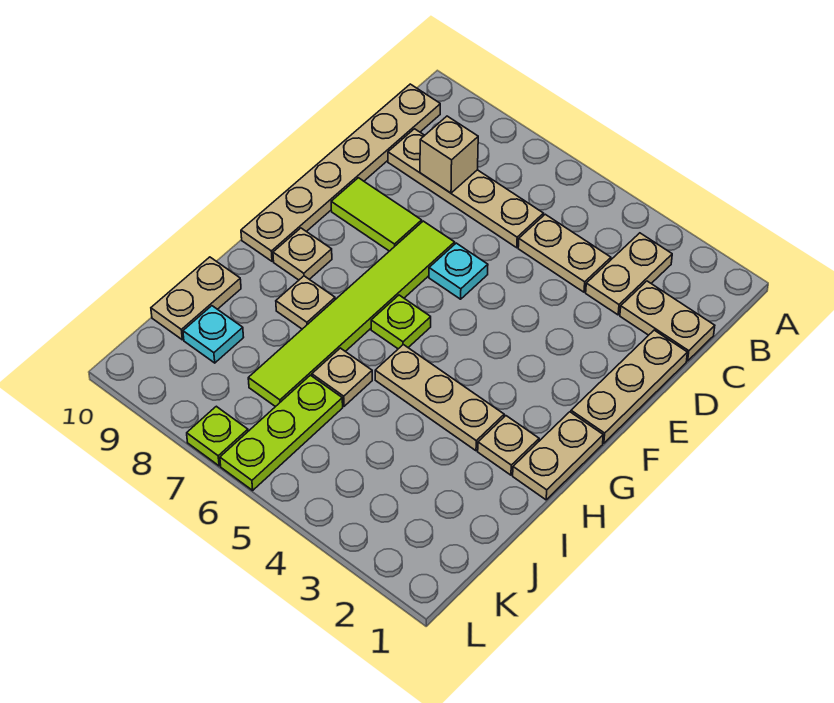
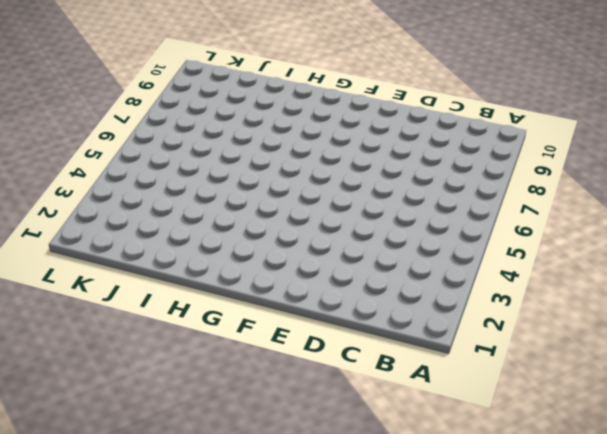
none -> tan plate B3:C3 level 1
none -> tan plate B10:G10 level 1
none -> tan plate C1:C2 level 1

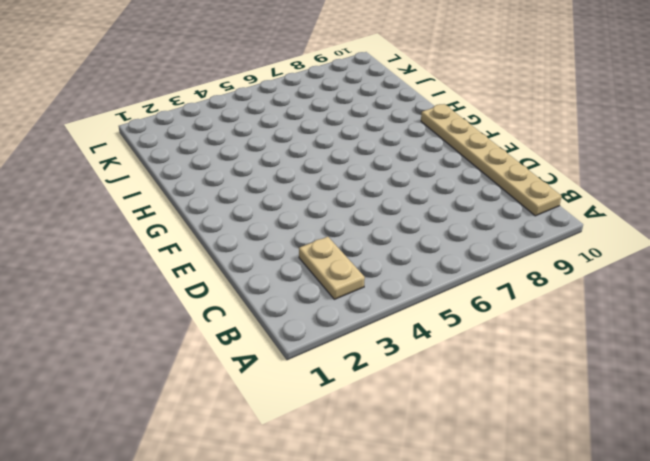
none -> tan plate C1:C2 level 1
none -> tan plate C4:C5 level 1
none -> tan plate C6:C9 level 1

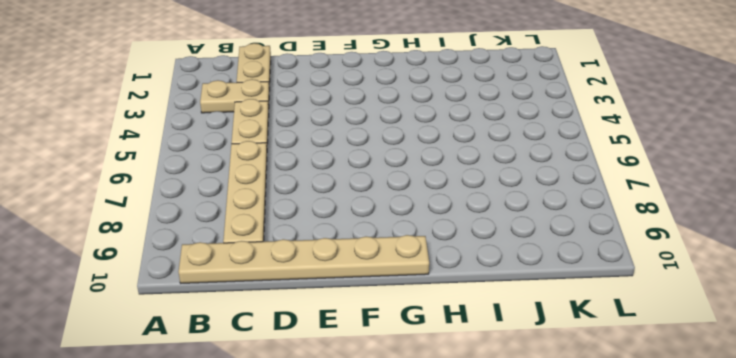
none -> tan plate D1:F1 level 1
none -> cyan plate E6 level 1
none -> lime tile E7:J7 level 1

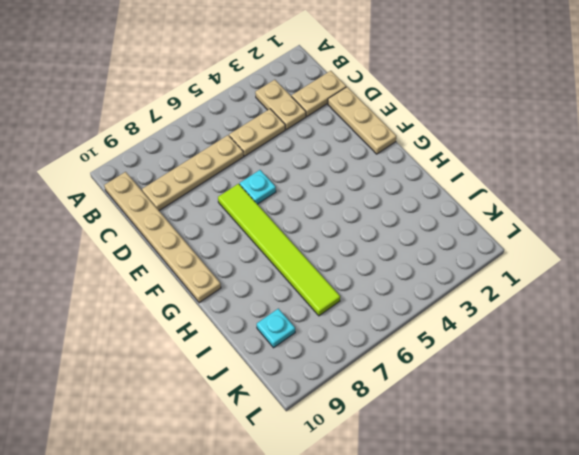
none -> lime tile E8:E9 level 1
none -> tan plate G1:H1 level 1
none -> lime plate G6 level 1

